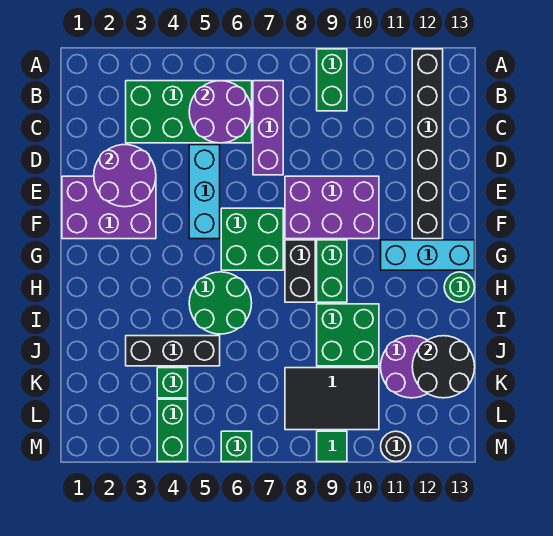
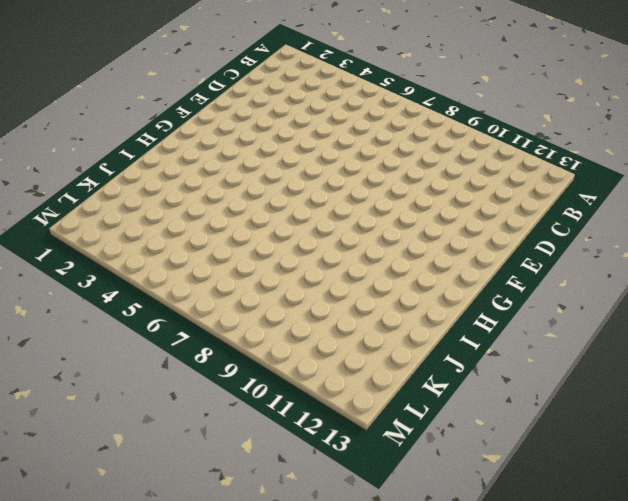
none -> green brick A9:B9 level 1
none -> black brick A12:F12 level 1
none -> green brick B3:C6 level 1

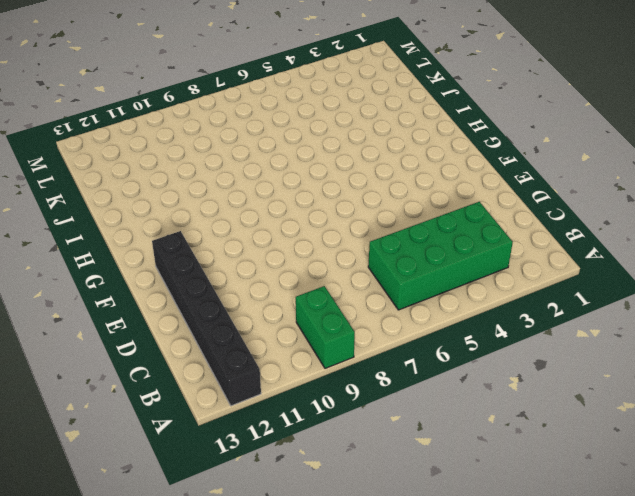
none -> purple brick B7:D7 level 1
none -> cyan brick D5:F5 level 1
none -> purple brick E1:F3 level 1

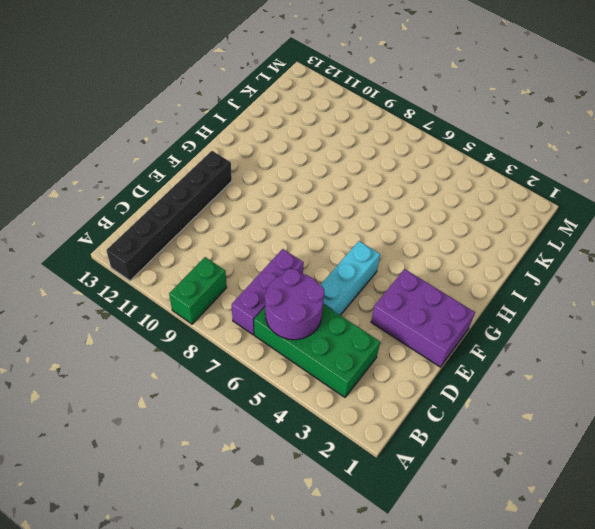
none -> purple brick E8:F10 level 1
none -> green brick F6:G7 level 1
none -> black brick G8:H8 level 1

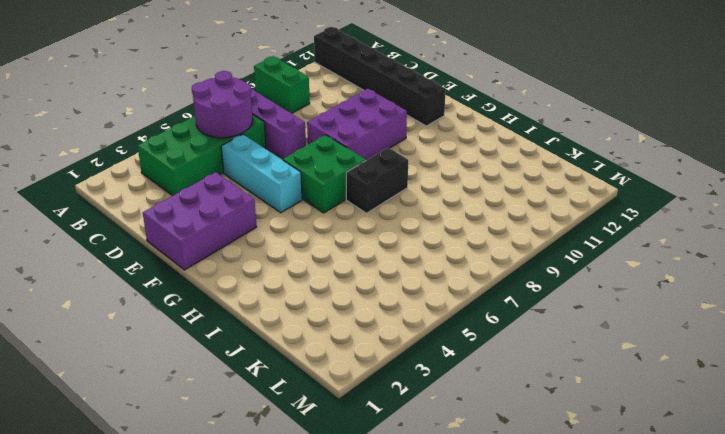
black brick H7:H8 level 1 -> black brick G8:H8 level 1
none -> green brick G9:H9 level 1
none -> cyan brick G11:G13 level 1
none -> green round brick H5:I6 level 1

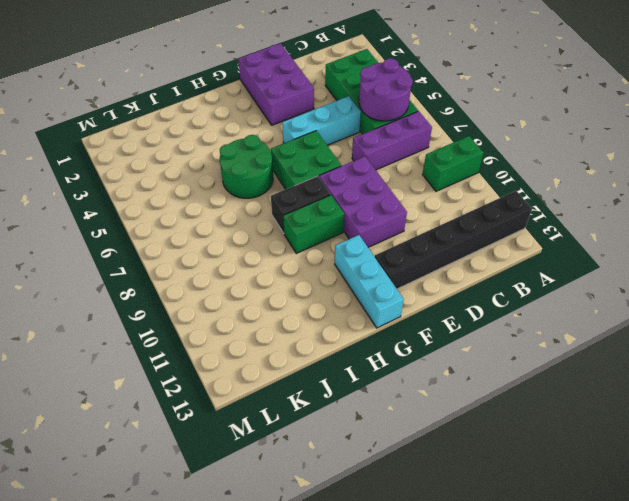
none -> green round brick H13 level 1
none -> green brick I9:J10 level 1
none -> black brick J3:J5 level 1

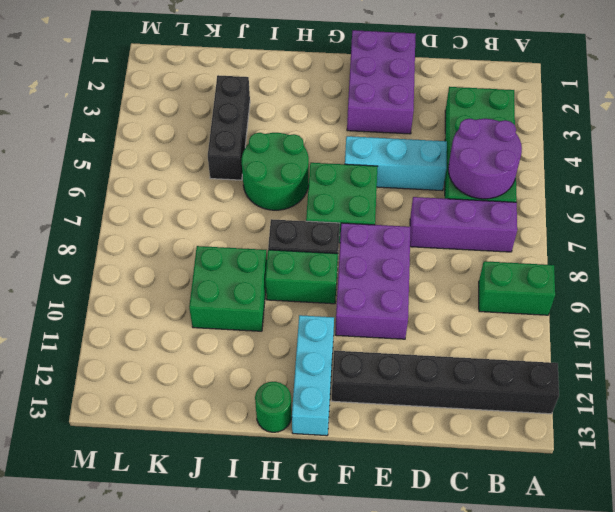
none -> purple round brick J11:K12 level 1
none -> green brick K4 level 1
none -> black tile K8:L10 level 1

